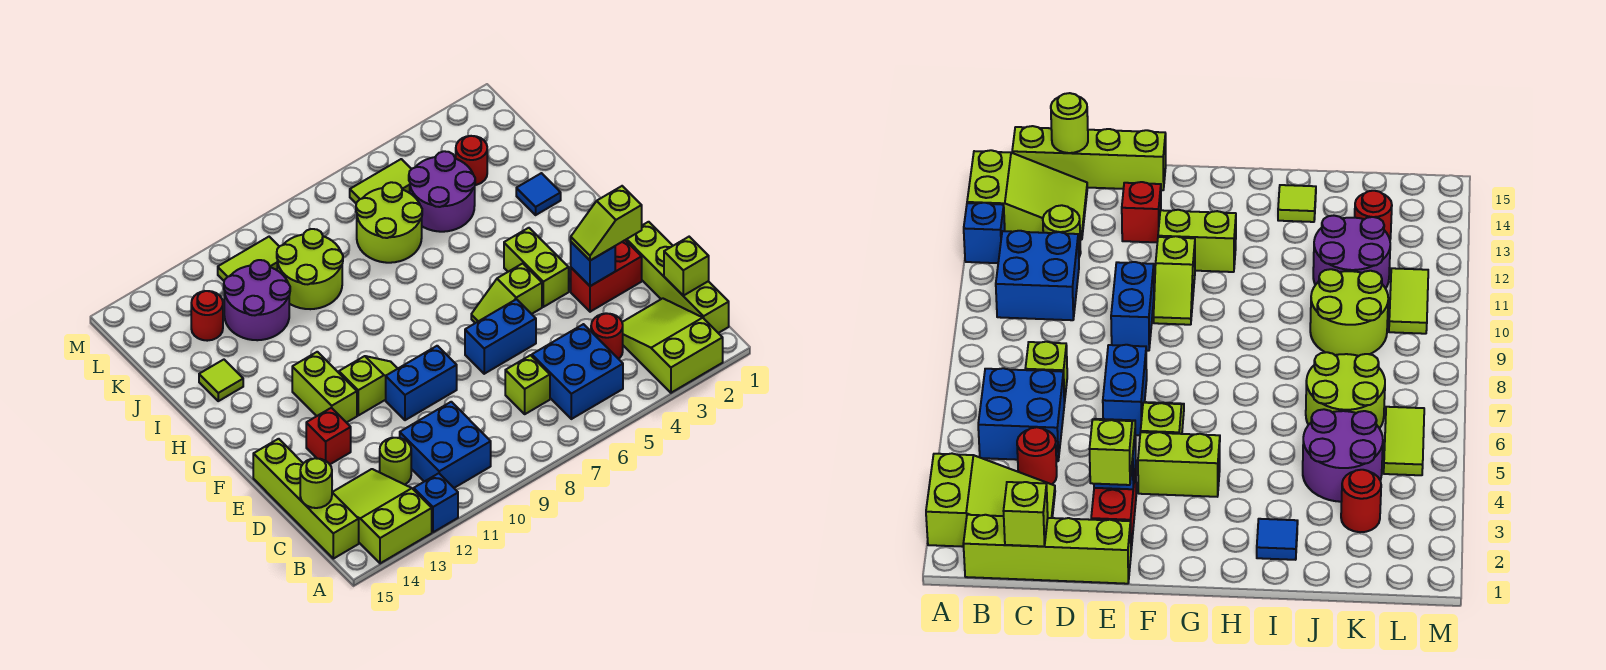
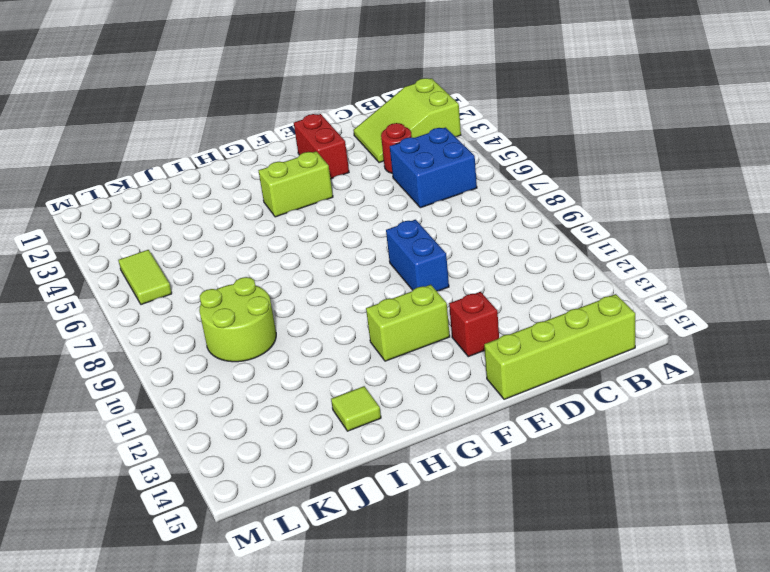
none -> blue brick A12 level 1
none -> lime slope A13:C14 level 1 top A
none -> lime brick B1:E1 level 1
none -> blue brick B10:C11 level 1

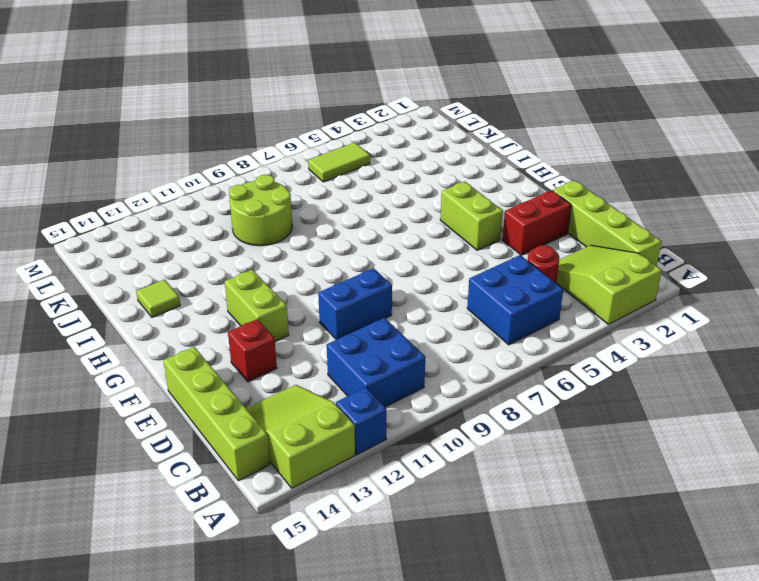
none -> lime brick C7 level 1
none -> lime round brick C12 level 1
none -> blue brick E6:E7 level 1
none -> lime slope F5:F6 level 1 top 5

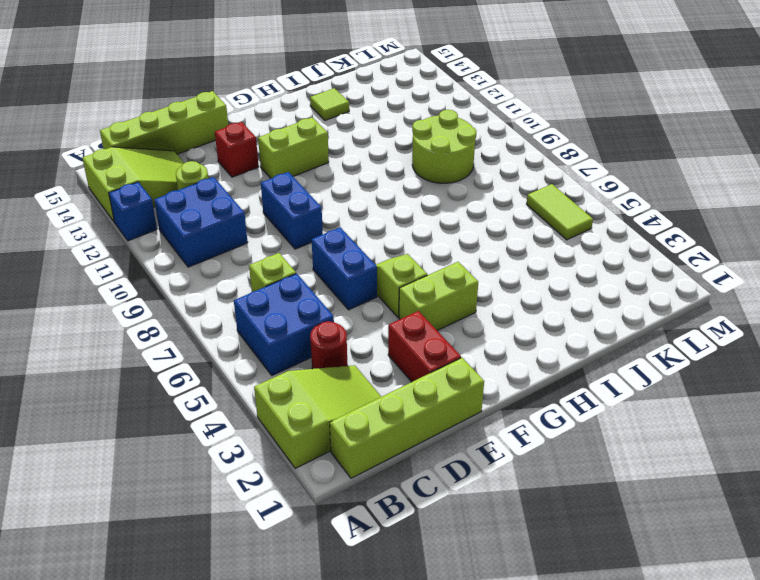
none -> lime slope F10:F11 level 1 top 11
none -> blue tile I2 level 1
none -> purple round brick J4:K5 level 1
none -> lime round brick J6:K7 level 1

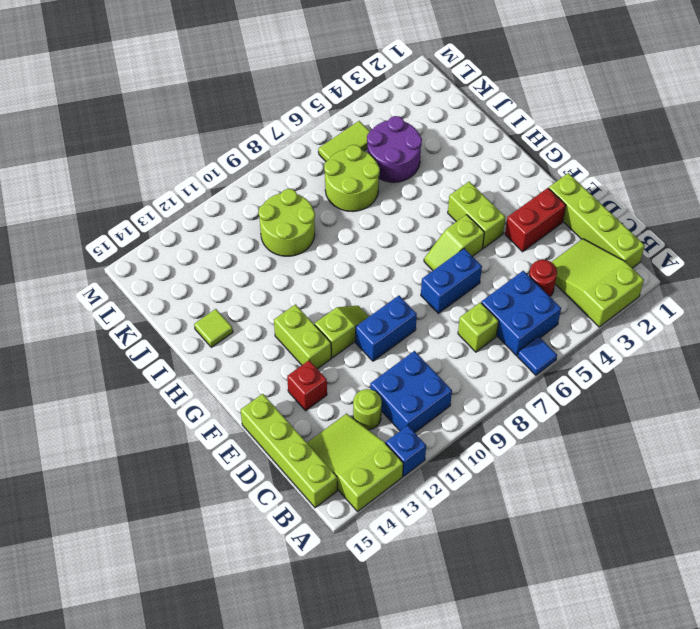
blue tile A6 level 1 -> blue tile I2 level 1
none -> purple round brick J11:K12 level 1
none -> red round brick K3 level 1
none -> red round brick K13 level 1
none -> lime tile L10:L11 level 1

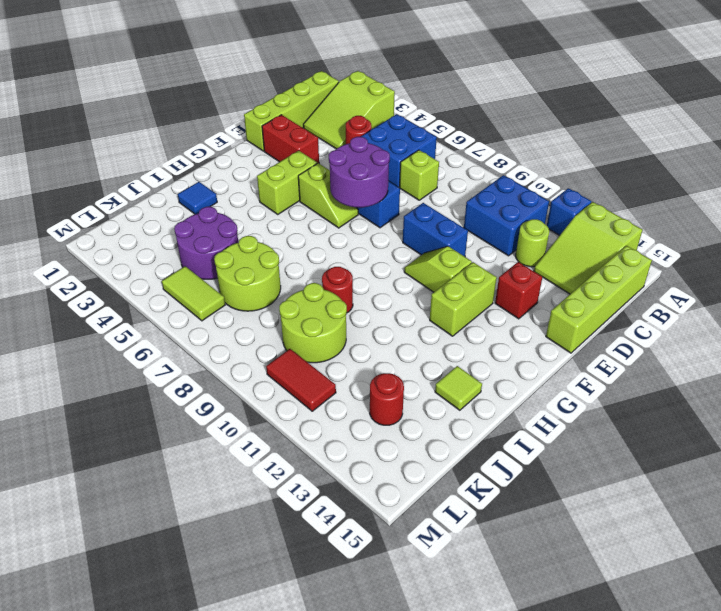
purple round brick E6:F7 level 2 -> purple round brick J11:K12 level 1
red round brick I9 level 1 -> red round brick K3 level 1
red tile L10:L11 level 1 -> lime tile L10:L11 level 1
none -> lime brick C1 level 2
none -> lime round brick C15 level 2
none -> blue brick E3 level 2
none -> lime slope E2:E3 level 3 top 2

